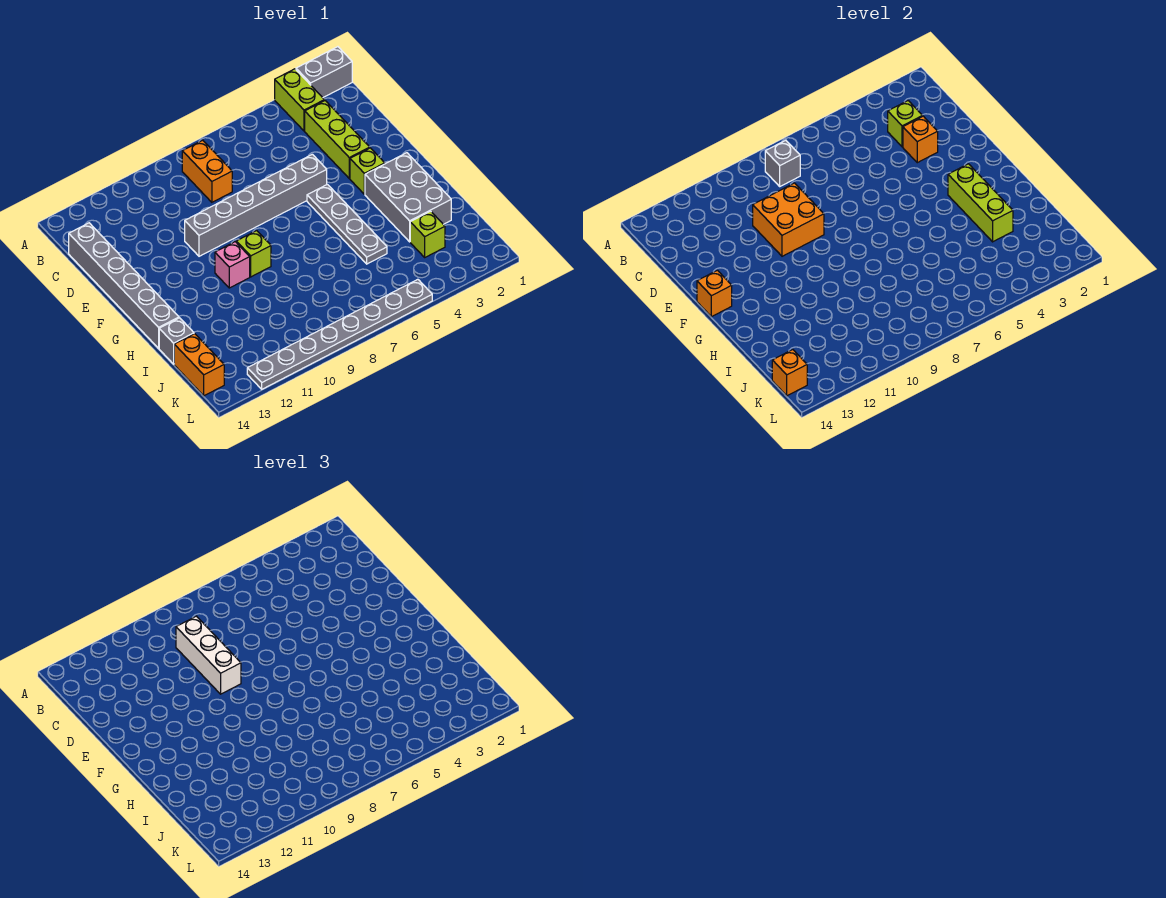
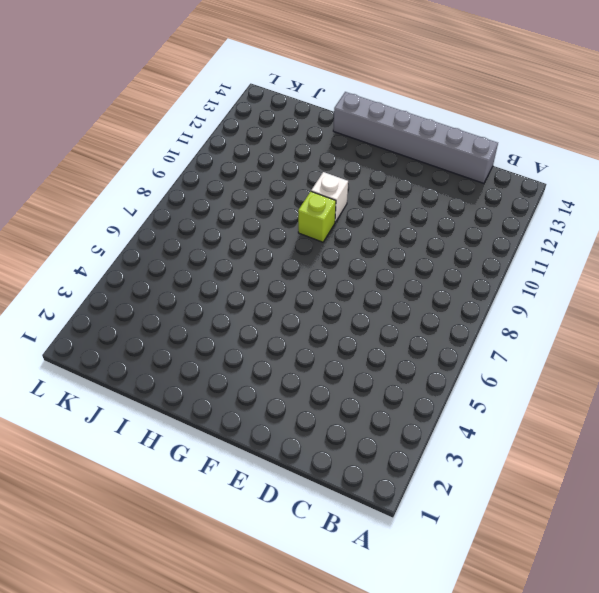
white brick G10 level 1 -> pink brick G10 level 1
none -> grey brick A1:A2 level 1
none -> lime brick A3:B3 level 1
none -> orange brick B8:C8 level 1

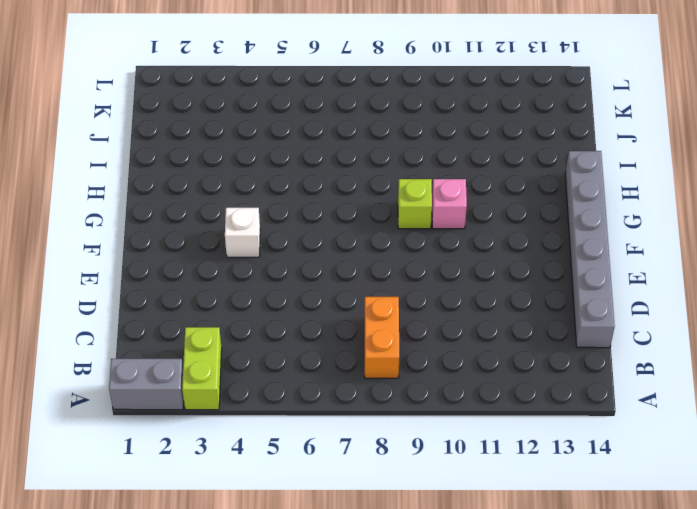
white brick F4 level 1 -> none
none -> lime brick C3:E3 level 1
none -> grey brick E5:E10 level 1
none -> lime brick F3 level 1

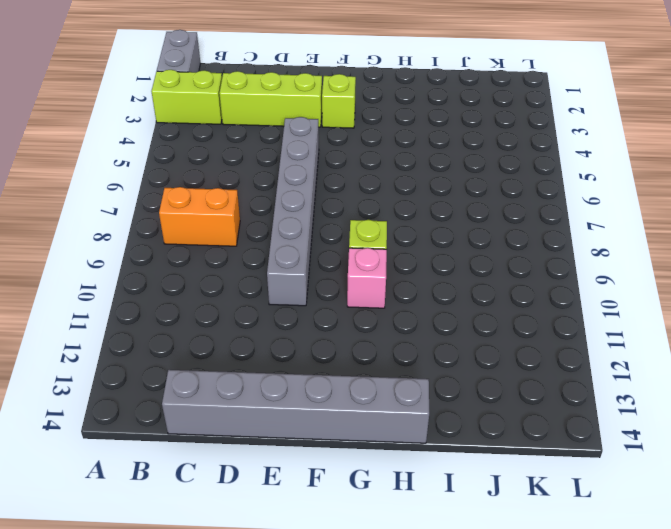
none -> grey plate F5:I5 level 1
none -> grey brick G2:I3 level 1
none -> grey brick I14 level 1

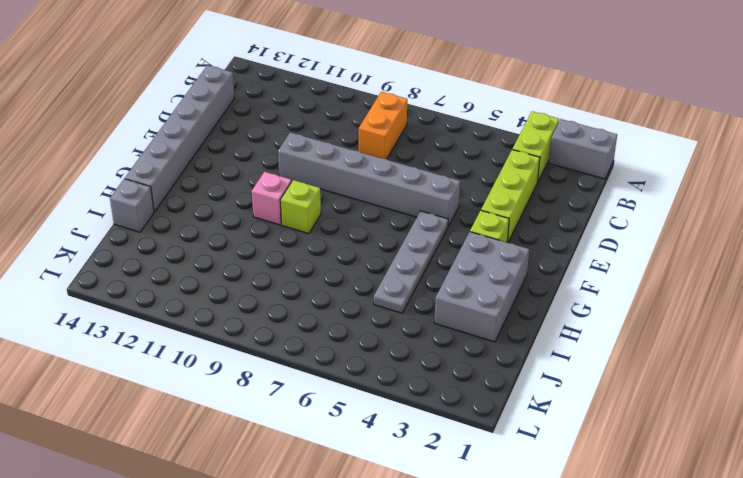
none -> lime brick J3 level 1
none -> orange brick J14:K14 level 1
none -> grey plate L5:L12 level 1

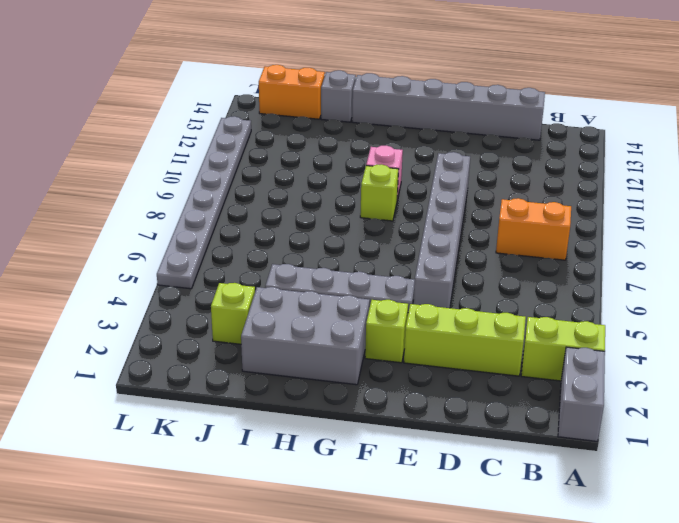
none -> grey brick B8 level 2
none -> lime brick C3 level 2
none -> orange brick D3 level 2

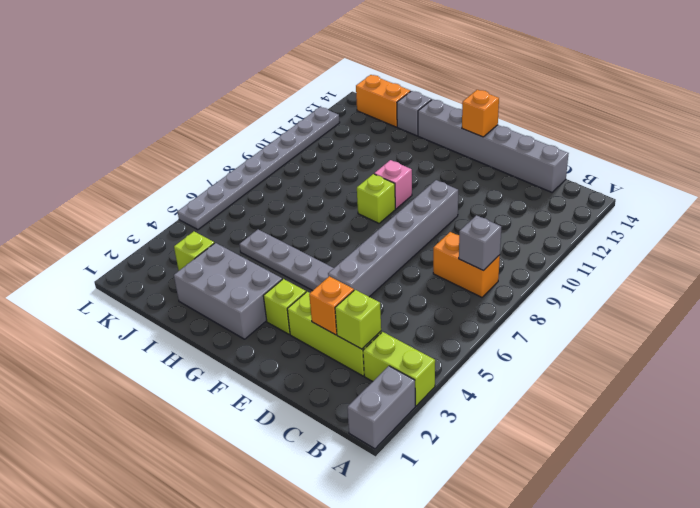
none -> orange brick D9:E10 level 2
none -> lime brick G3:I3 level 2
none -> orange brick K14 level 2

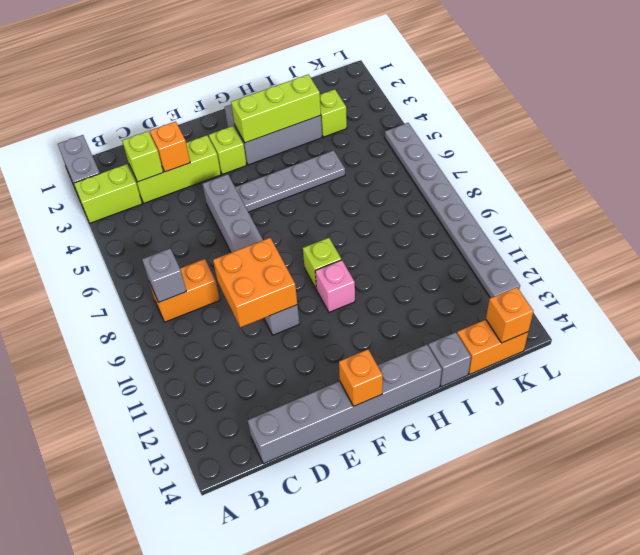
none -> white brick C9:E9 level 3

